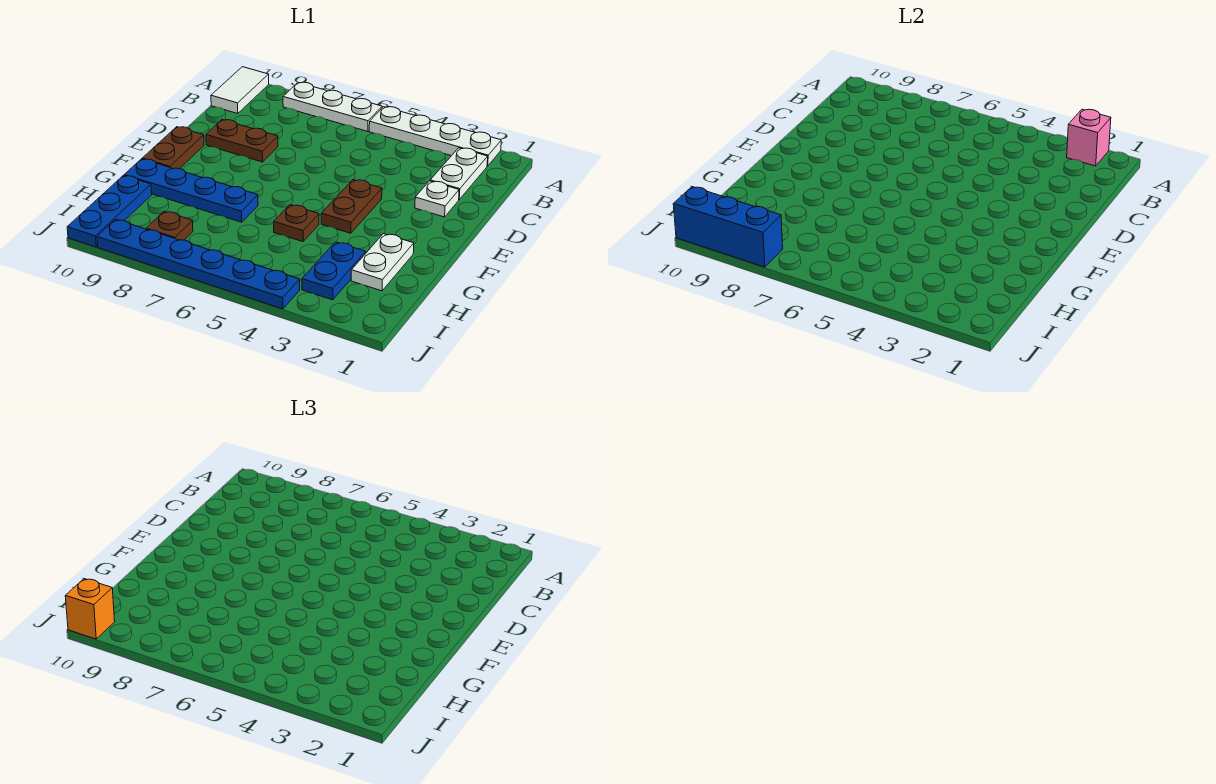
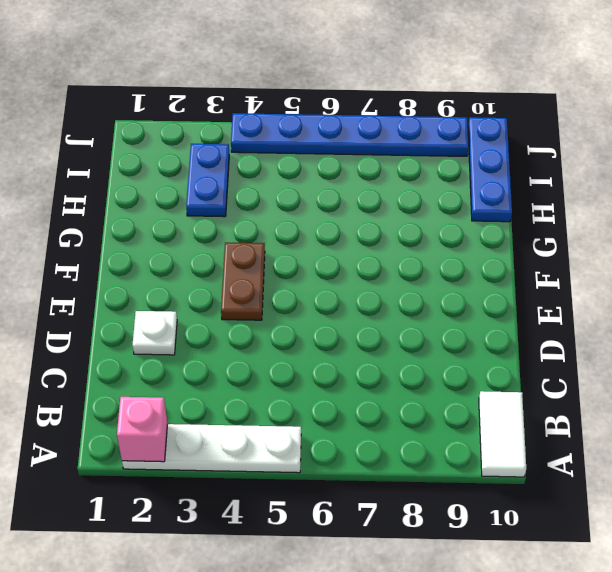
none -> white plate A6:A8 level 1
none -> white plate B2:C2 level 1
none -> brown plate D8:D9 level 1

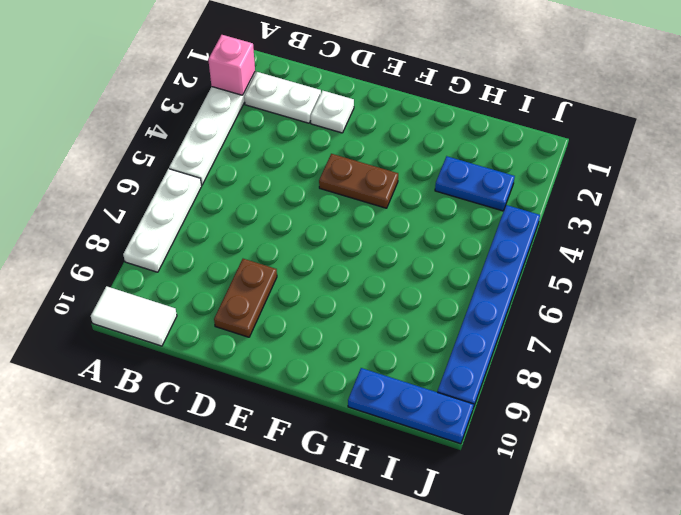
none -> brown plate E10:F10 level 1
none -> white plate G2:H2 level 1
none -> brown plate G5 level 1

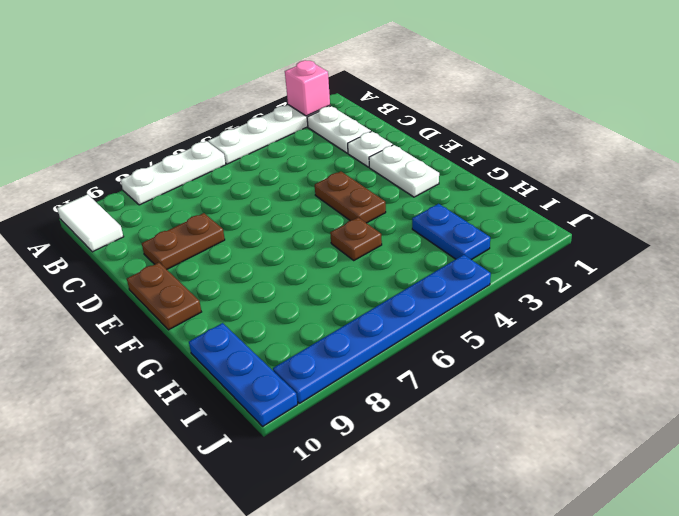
white plate E2:F2 level 1 -> white plate G2:H2 level 1
none -> blue plate G7:G10 level 1
none -> brown plate I8 level 1
none -> blue brick J8:J10 level 2

